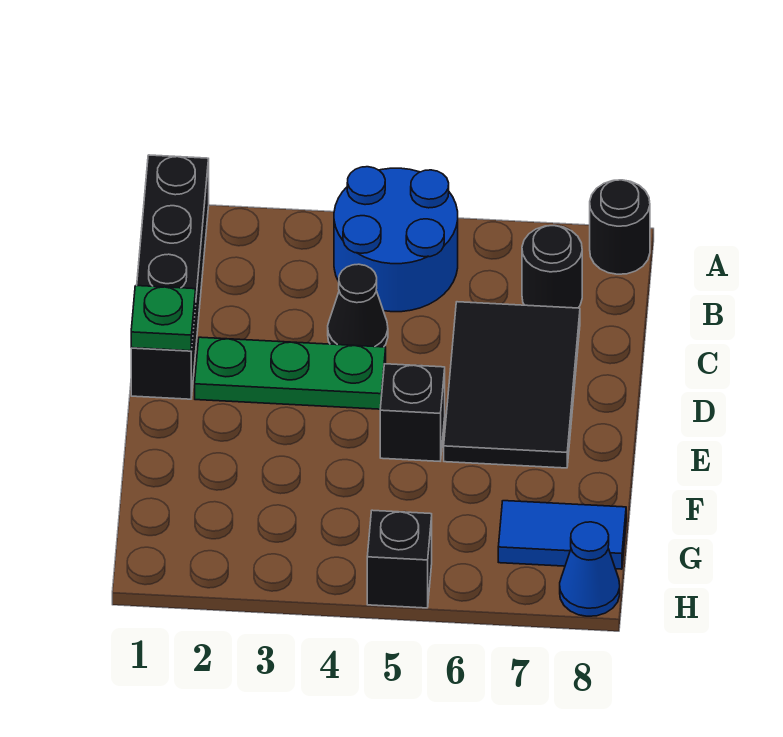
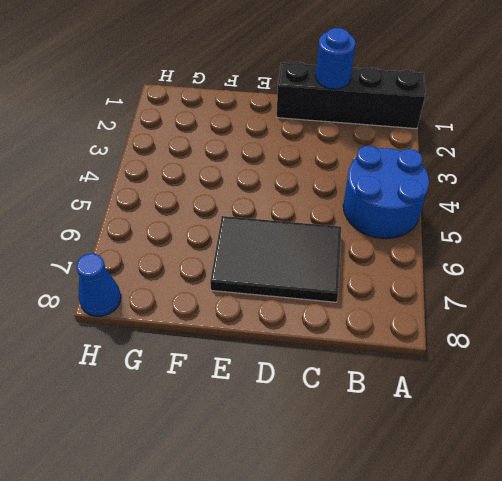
blue round brick C1 level 2 -> none
none -> black round brick A8 level 1
none -> black round brick B7 level 1
none -> black cone C4 level 1

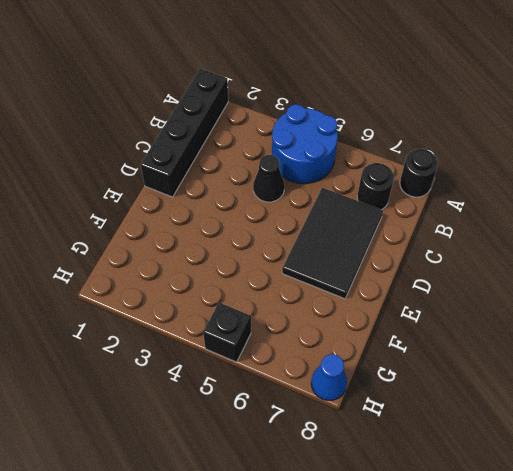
none -> green plate D2:D4 level 1
none -> black brick E5 level 1
none -> blue tile G7:G8 level 1

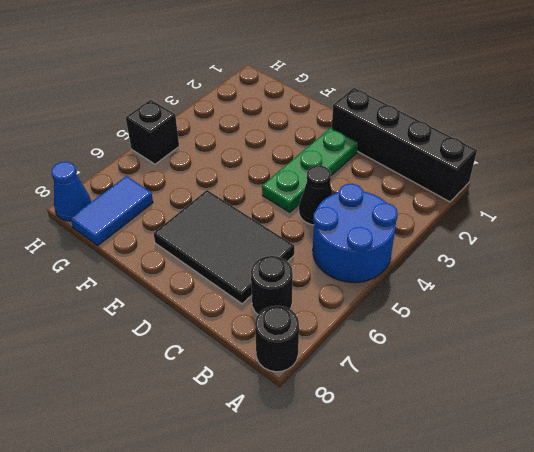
none -> black brick E5 level 1
none -> green plate D1 level 2

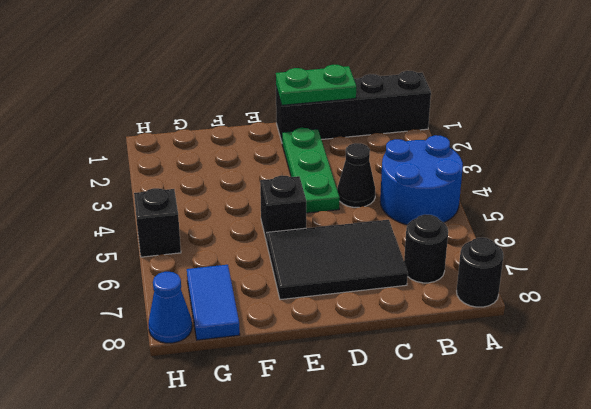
green plate C1:D1 level 2 -> green plate D1 level 2

